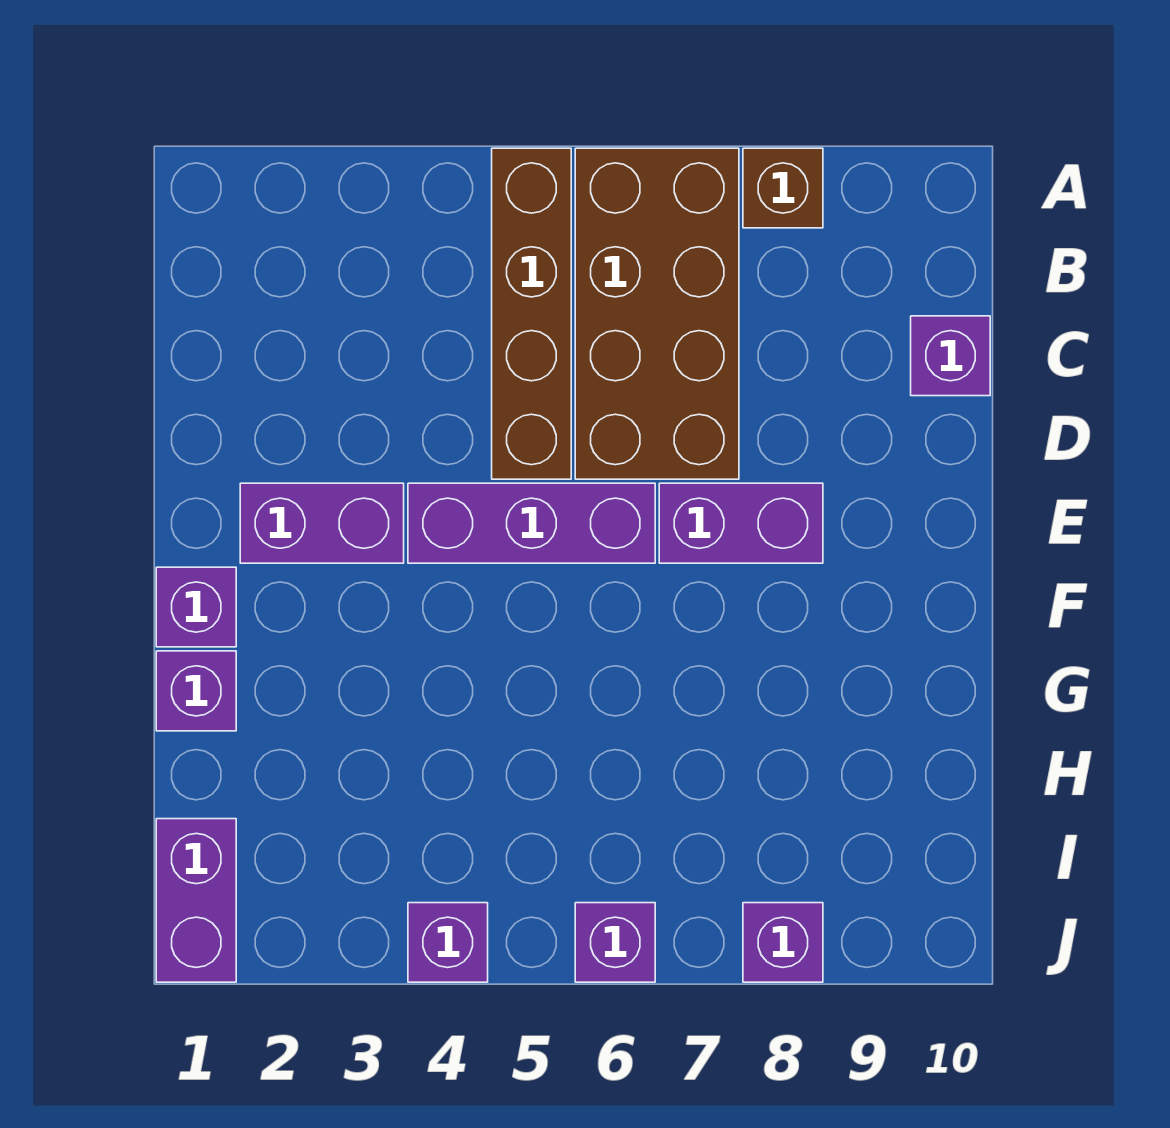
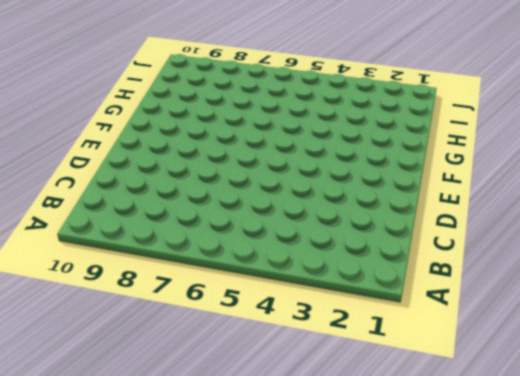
none -> brown brick A5:D5 level 1
none -> brown brick A6:D7 level 1
none -> brown brick A8 level 1

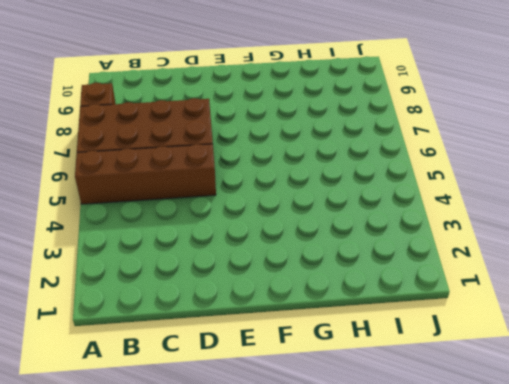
none -> purple brick C10 level 1
none -> purple brick E2:E3 level 1
none -> purple brick E4:E6 level 1

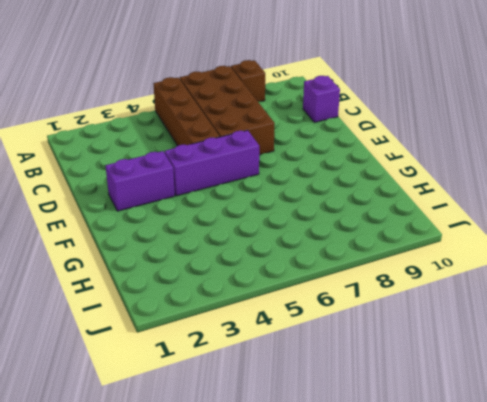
none -> purple brick E7:E8 level 1
none -> purple brick F1 level 1
none -> purple brick G1 level 1

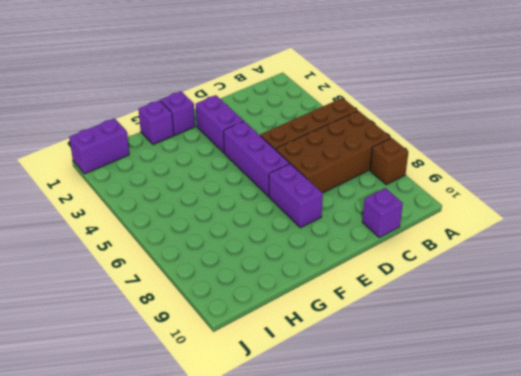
none -> purple brick J4 level 1
none -> purple brick J6 level 1
none -> purple brick J8 level 1

